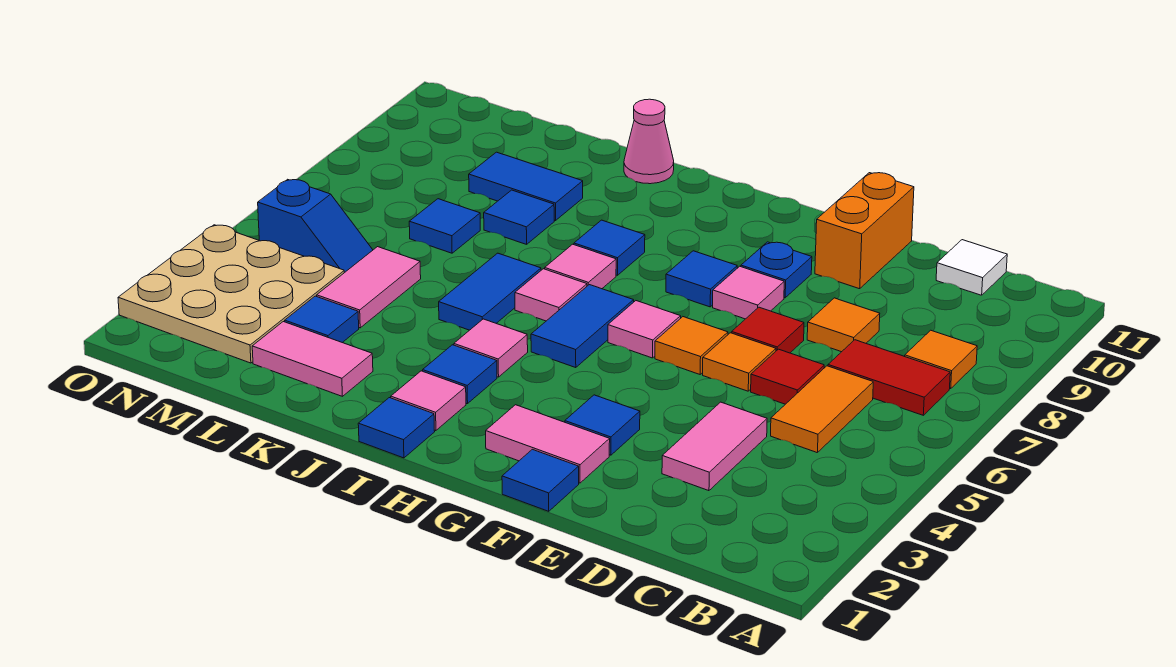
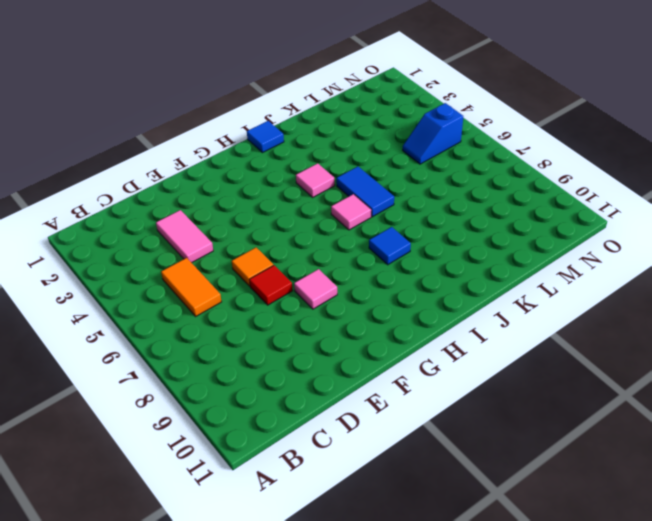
none -> red tile B7:C7 level 1
none -> orange tile B8 level 1
none -> white tile C11 level 1
none -> red tile D6 level 1

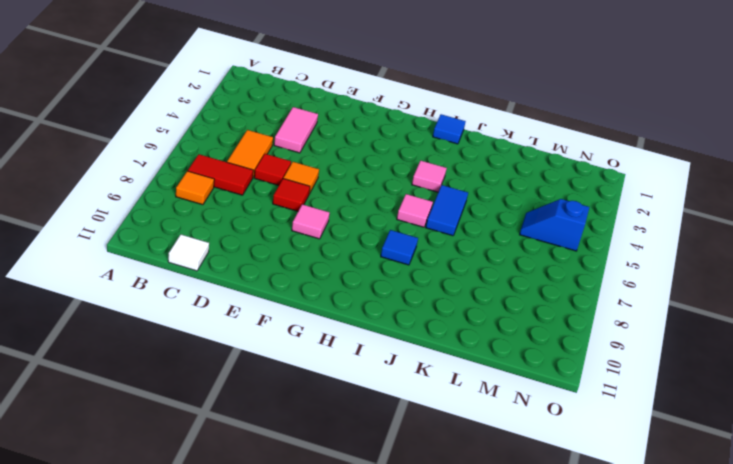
none -> orange tile D8 level 1
none -> orange brick E10:E11 level 1
none -> blue tile F1 level 1
none -> pink tile F2:G2 level 1

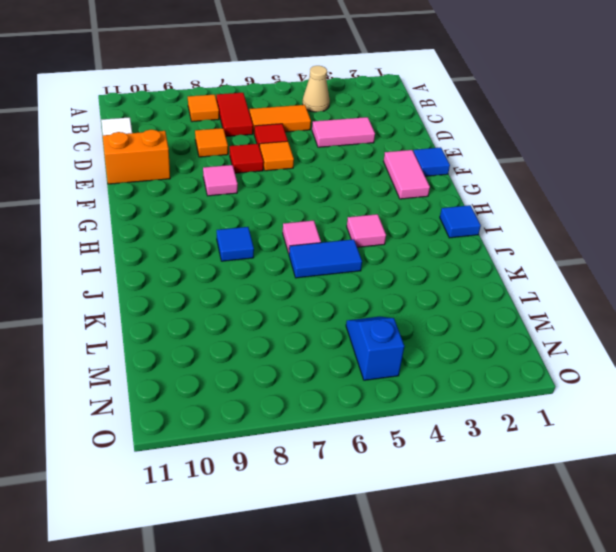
tan cone B4 level 1 -> none
none -> blue tile F3 level 1
none -> orange tile F6 level 1
none -> blue plate F9 level 1
none -> pink tile G6 level 1

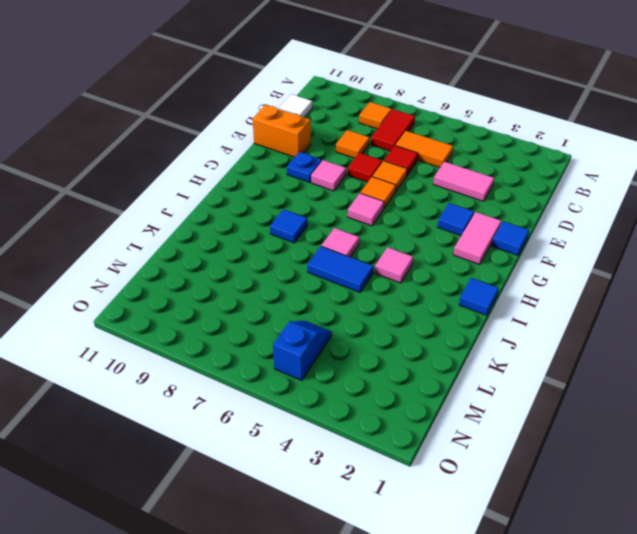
none -> blue tile G8 level 1
none -> blue tile H5:H6 level 1
none -> pink tile I2 level 1
none -> blue tile I3 level 1

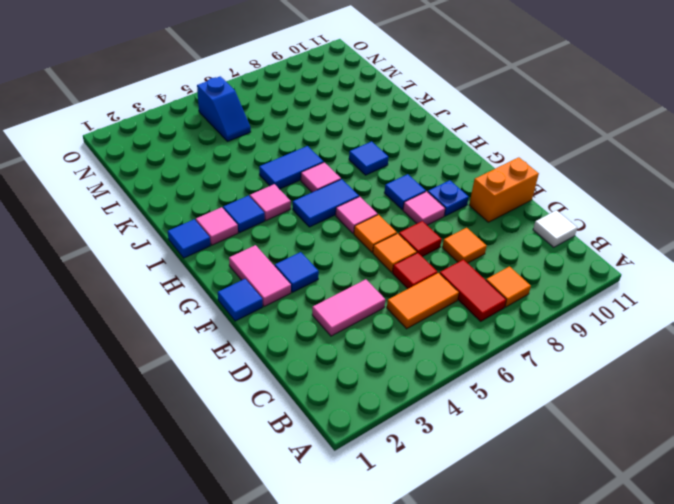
none -> pink tile I7 level 1
none -> pink cone J11 level 1
none -> pink tile K2:L2 level 1
none -> blue tile K8 level 1

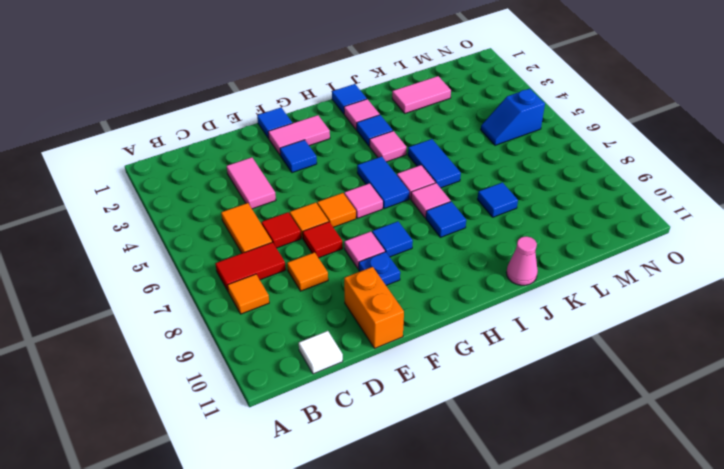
none -> blue tile K9:L9 level 1
none -> blue tile L3 level 1
none -> pink tile L4:L5 level 1
none -> blue tile L7 level 1

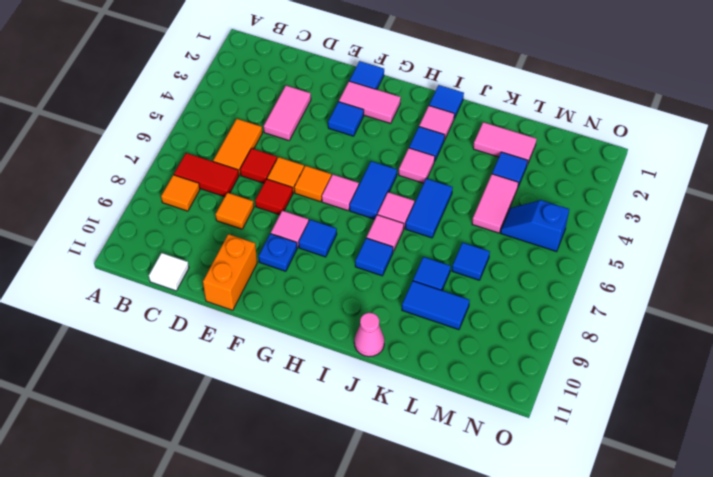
none -> tan plate M2:O4 level 1

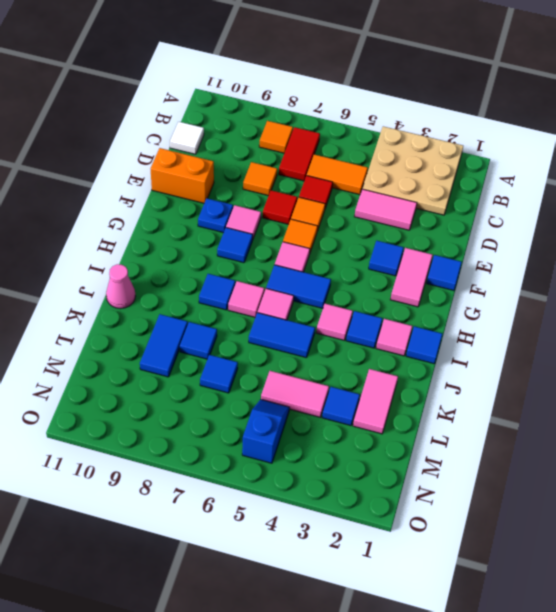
tan plate A2:C4 level 1 -> tan plate M2:O4 level 1

